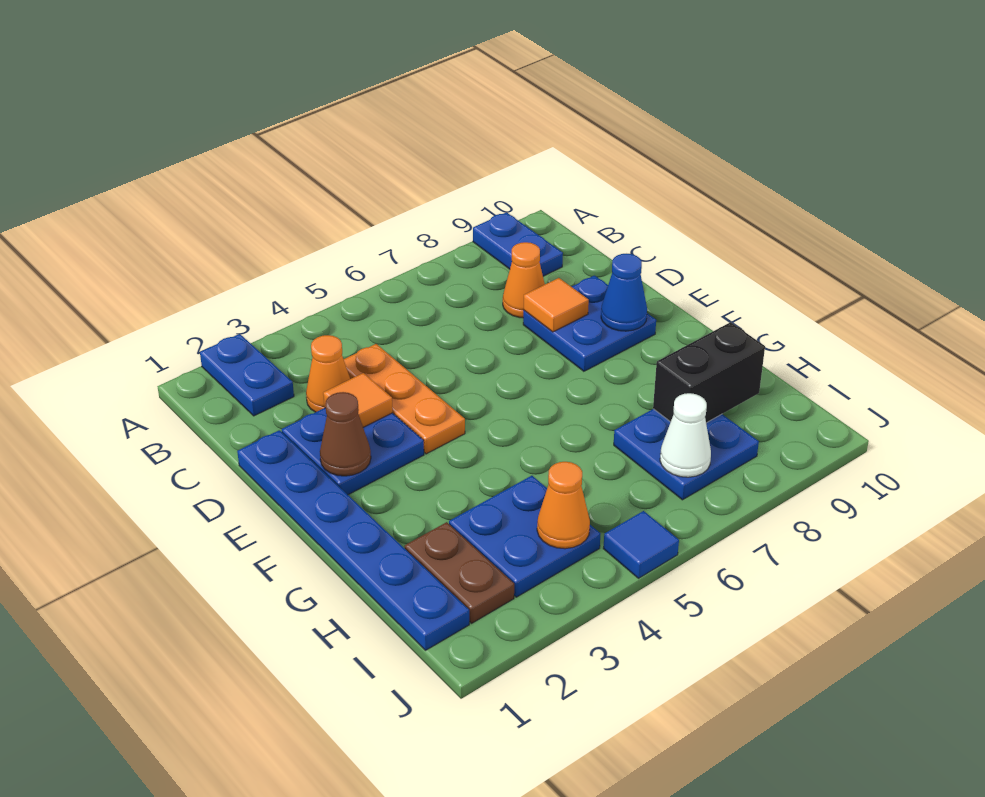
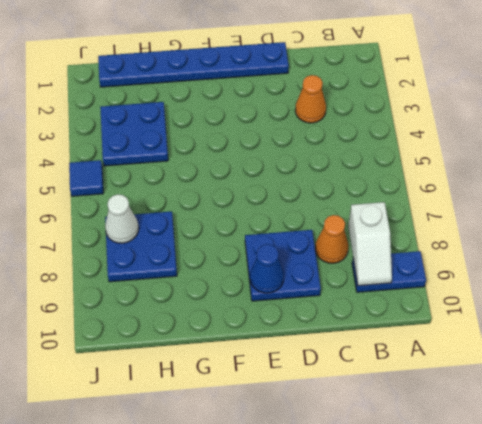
white slope B8:B9 level 2 top 8 -> none
none -> blue plate A2:B2 level 1
none -> orange plate C4:E4 level 1
none -> blue plate D2:E3 level 1

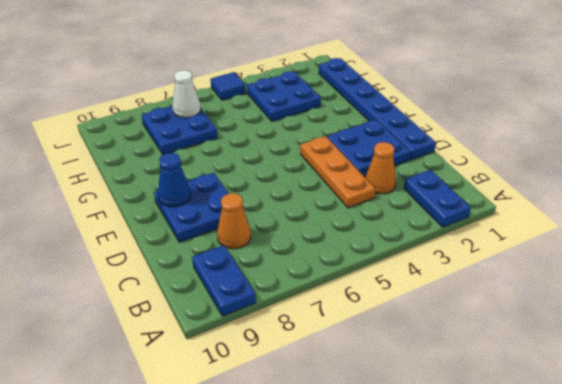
none -> brown plate H2:I2 level 1
none -> orange tile D3 level 2
none -> orange tile D8 level 2

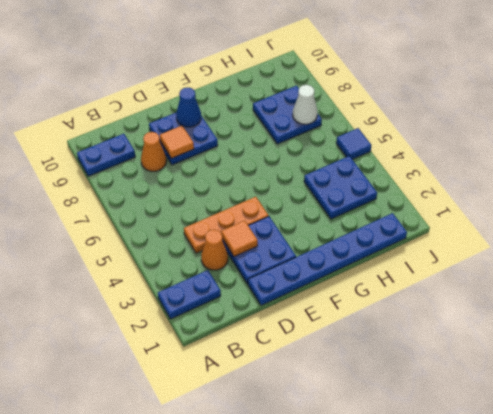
none -> brown plate H2:I2 level 1
none -> brown cone E2 level 2
none -> black brick H8:H9 level 2

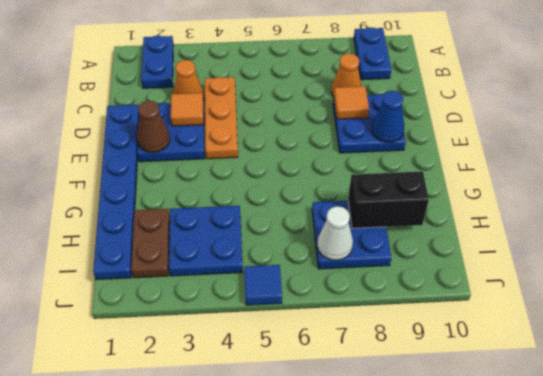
none -> orange cone I4 level 2

